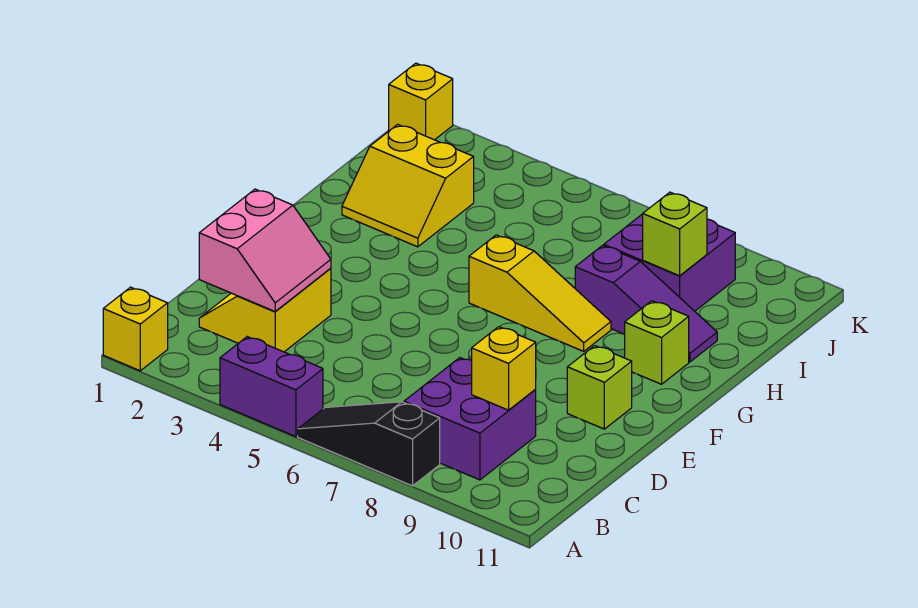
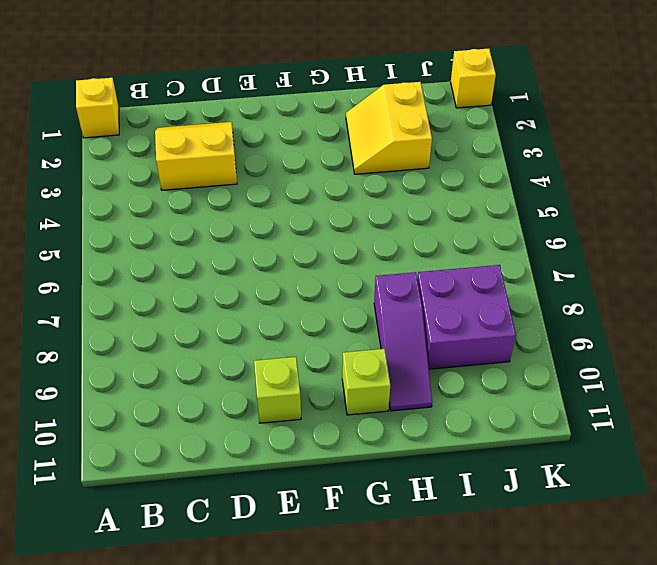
none -> purple brick A4:A5 level 1
none -> black slope A6:A8 level 1 top 8
none -> purple brick B8:C9 level 1

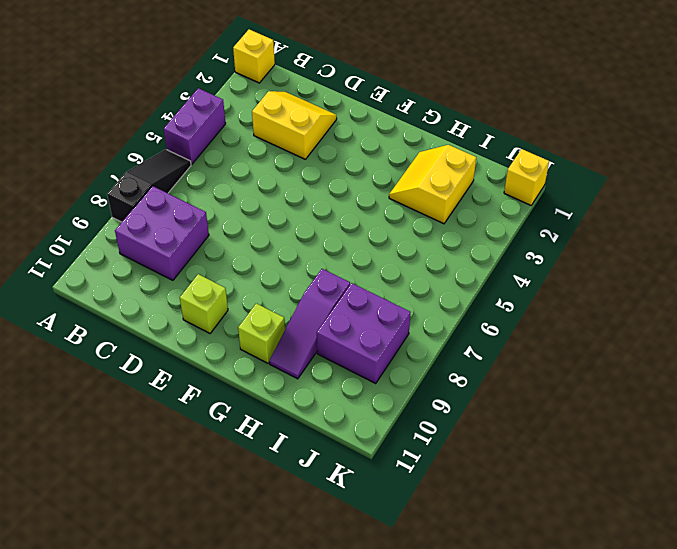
none -> yellow slope G6:G8 level 1 top 6
none -> pink slope C2:D3 level 2 top 2
none -> yellow brick C9 level 2

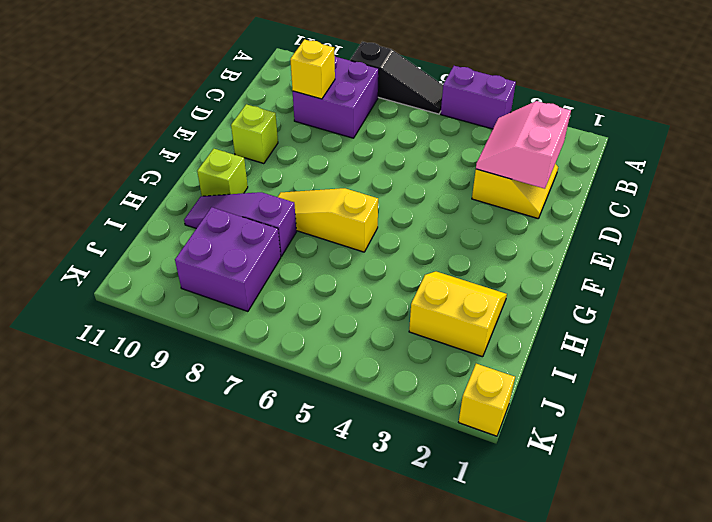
none -> yellow brick A1 level 1
none -> lime brick I9 level 2

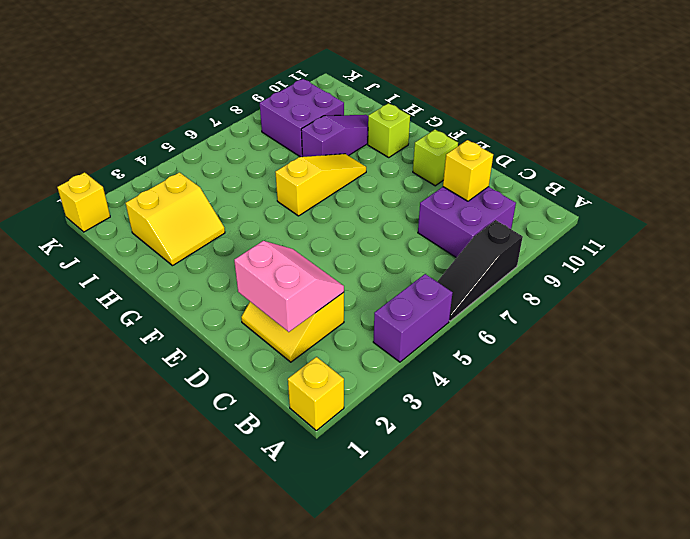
none -> lime brick I9 level 2

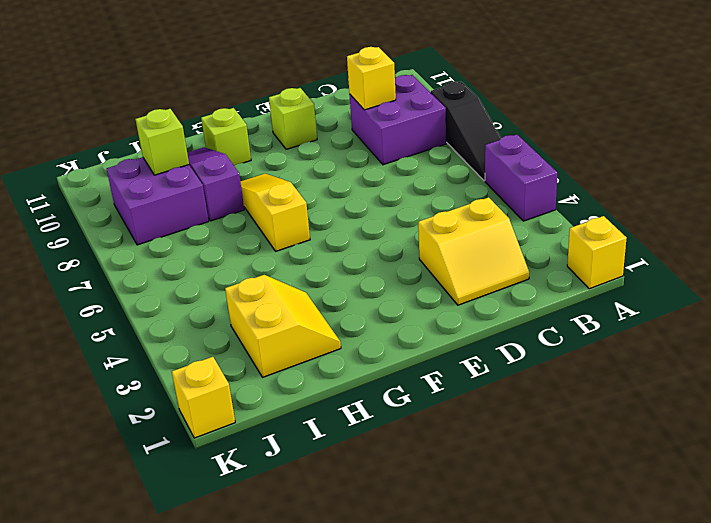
none -> pink slope C2:D3 level 2 top 2

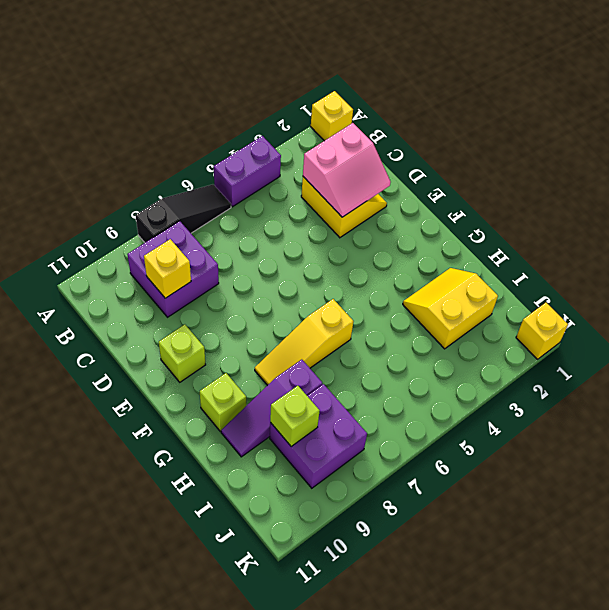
pink slope C2:D3 level 2 top C -> pink slope C2:D3 level 2 top 2

